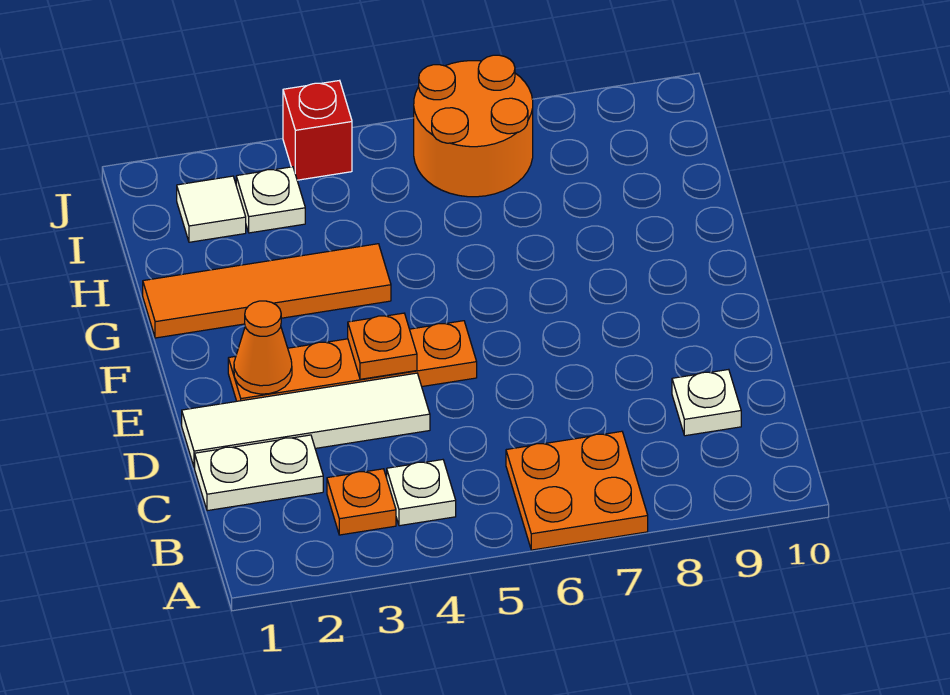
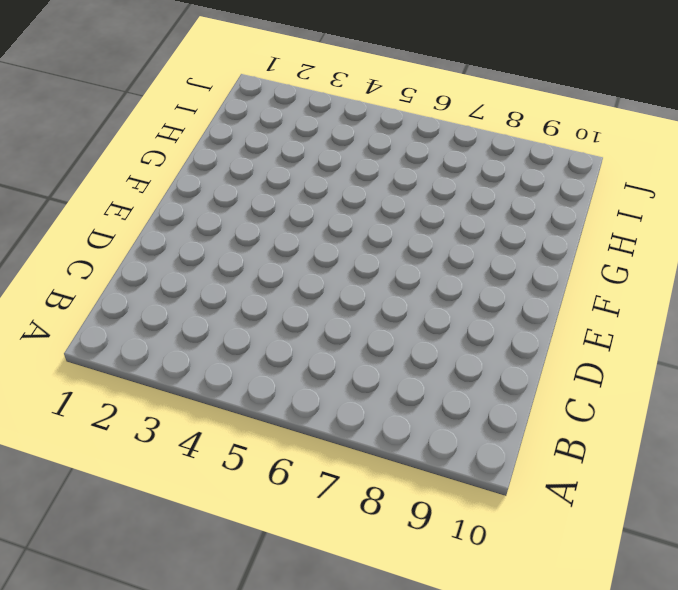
none -> orange plate A6:B7 level 1
none -> orange plate B3 level 1
none -> white plate B4 level 1

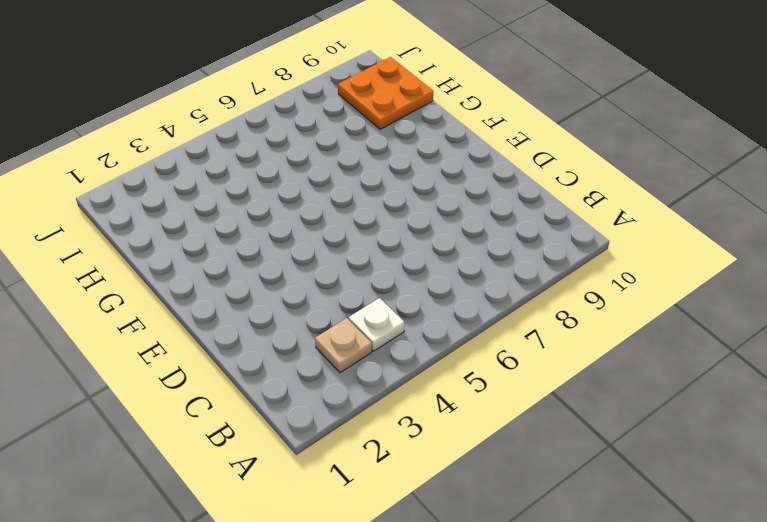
tan plate B3 level 1 -> orange plate B3 level 1
orange plate H9:I10 level 1 -> orange plate A6:B7 level 1
none -> white plate C1:C2 level 1
none -> white plate C9 level 1
none -> white tile D1:D4 level 1

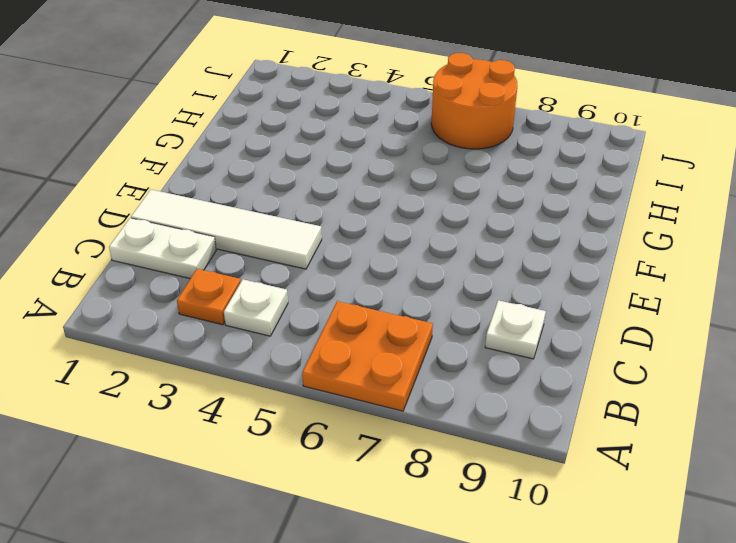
none -> orange plate E2:E5 level 1
none -> orange tile G1:G4 level 1
none -> white tile I2 level 1

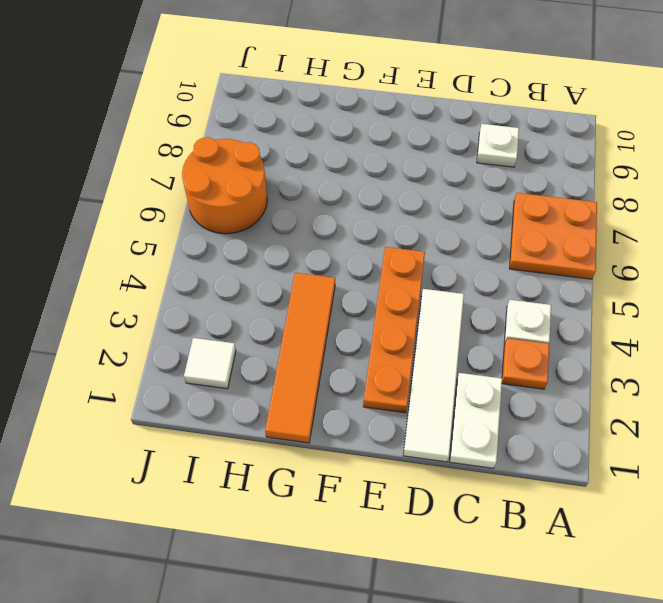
none -> white plate I3 level 1
none -> red brick J4 level 1
none -> orange cone E2 level 2

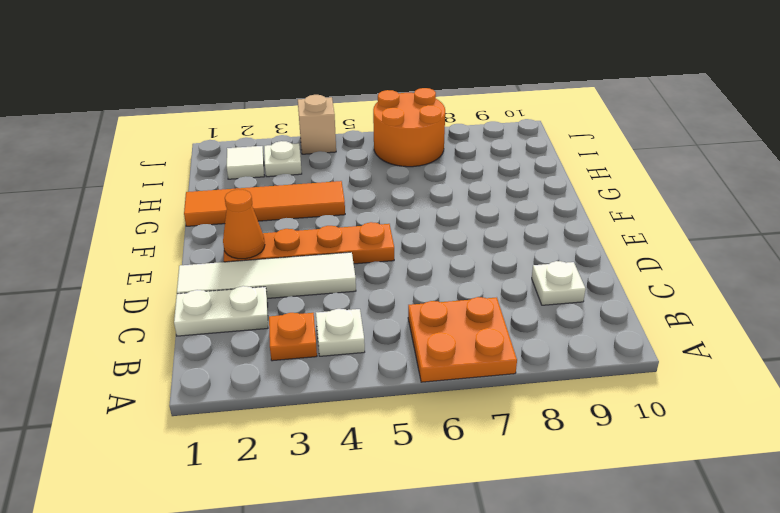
tan brick J4 level 1 -> red brick J4 level 1
none -> orange plate E4 level 2

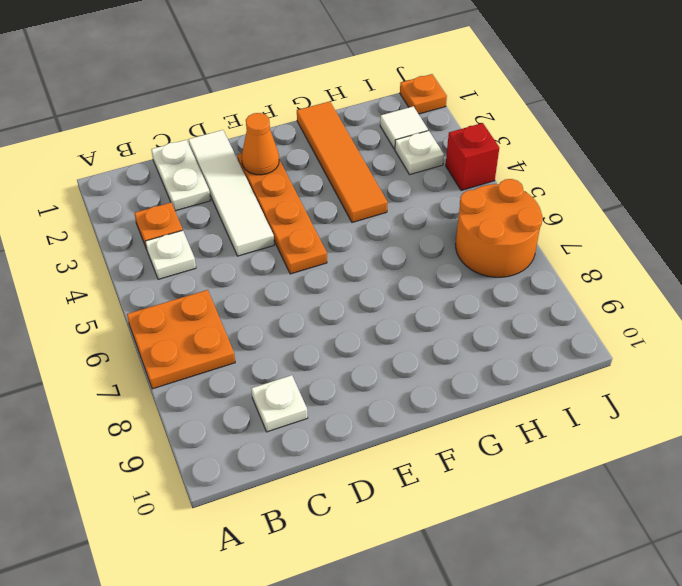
orange plate J1 level 1 -> orange plate E4 level 2

